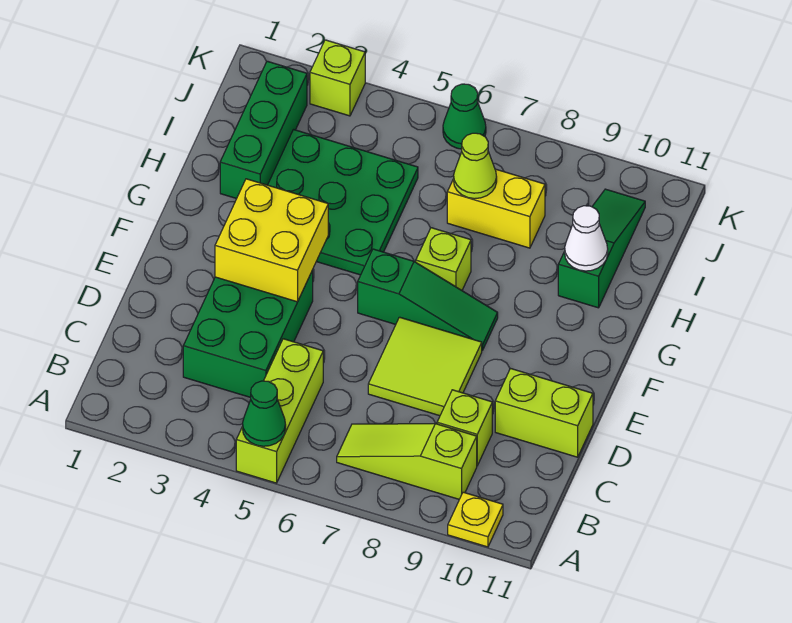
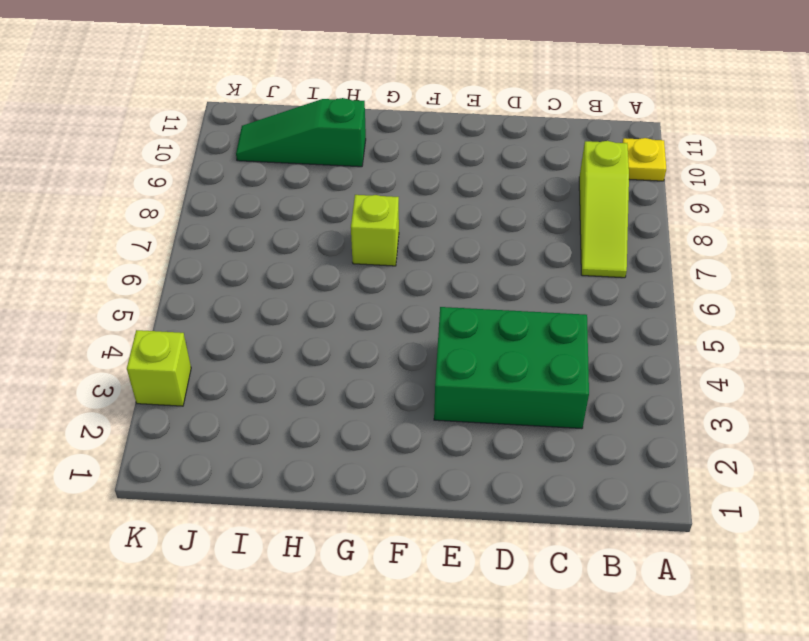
none -> lime brick A5:C5 level 1
none -> lime brick C9 level 1
none -> lime tile D7:E8 level 1

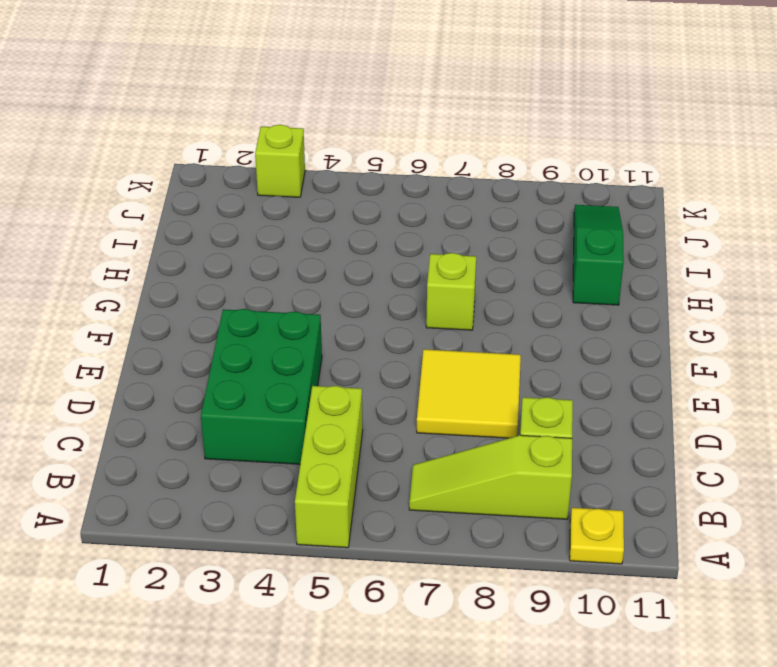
yellow tile D7:E8 level 1 -> lime tile D7:E8 level 1
none -> lime brick D10:D11 level 1
none -> green slope F6:F8 level 1 top 6
none -> green plate G3:I5 level 1

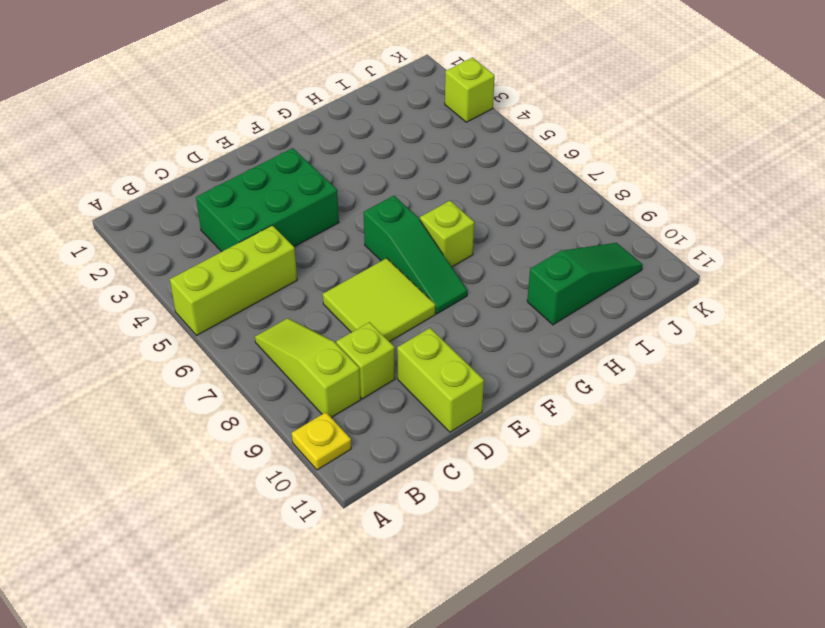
none -> green plate G3:I5 level 1
none -> green brick H2:J2 level 1
none -> yellow brick I7:I8 level 1

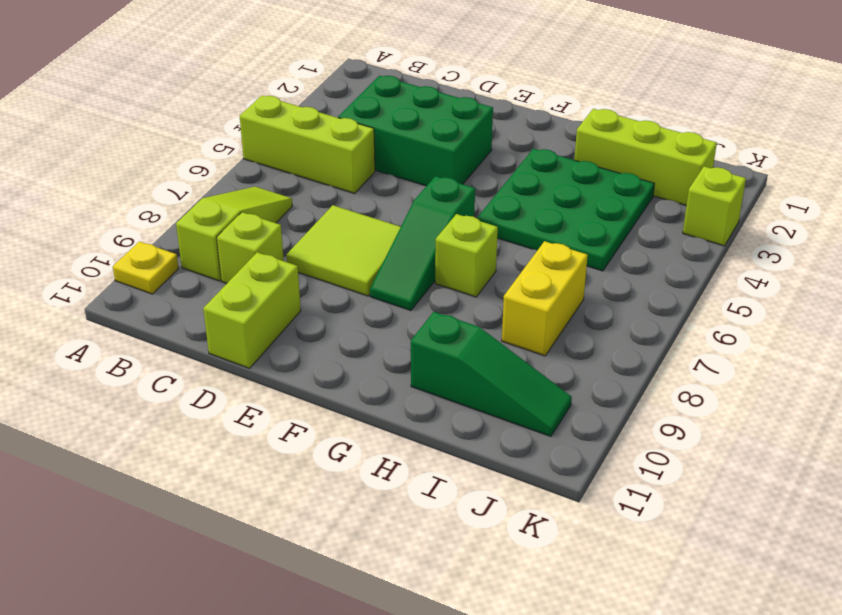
lime brick H2:J2 level 1 -> green brick H2:J2 level 1
none -> green cone K6 level 1
none -> green cone A5 level 2
none -> yellow brick E3:F4 level 2

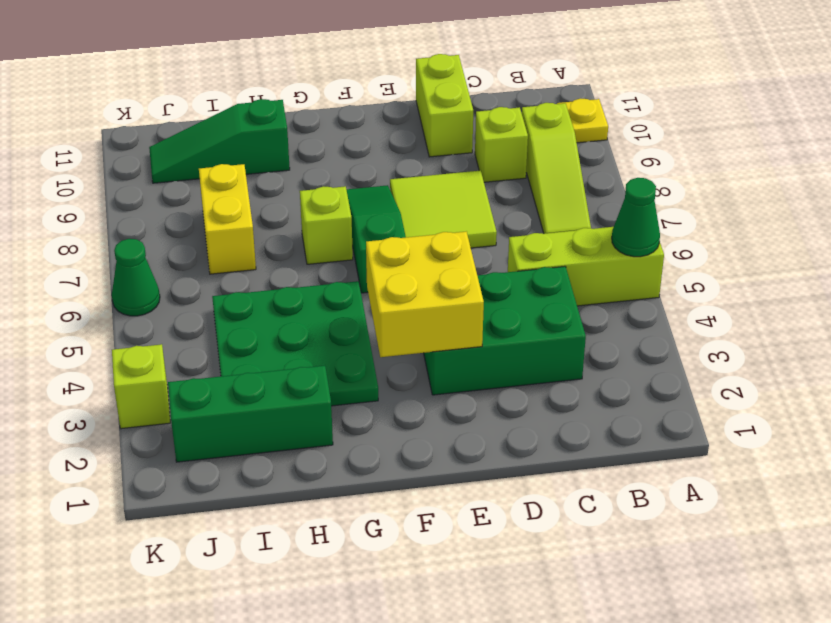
none -> white cone H10 level 2
none -> lime cone I7 level 2

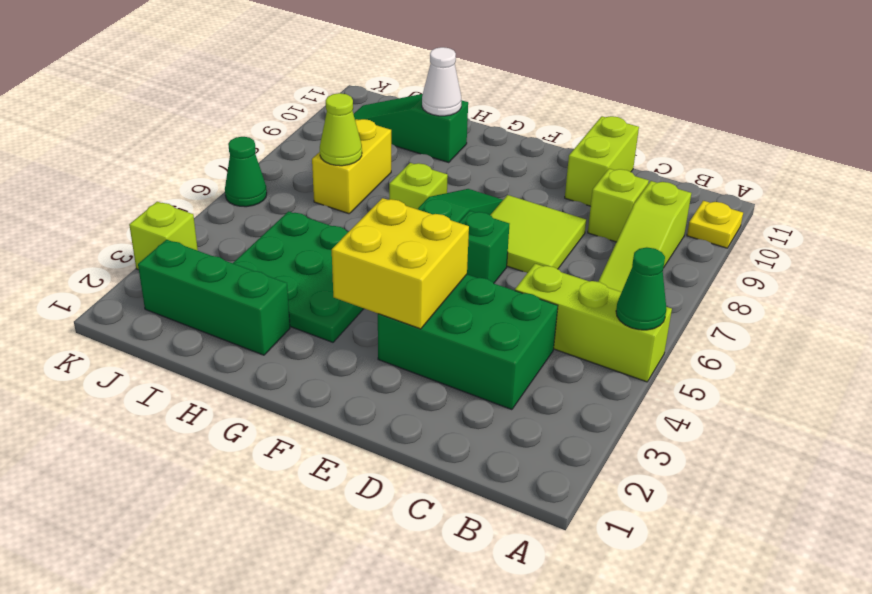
green brick E6 level 1 -> none

